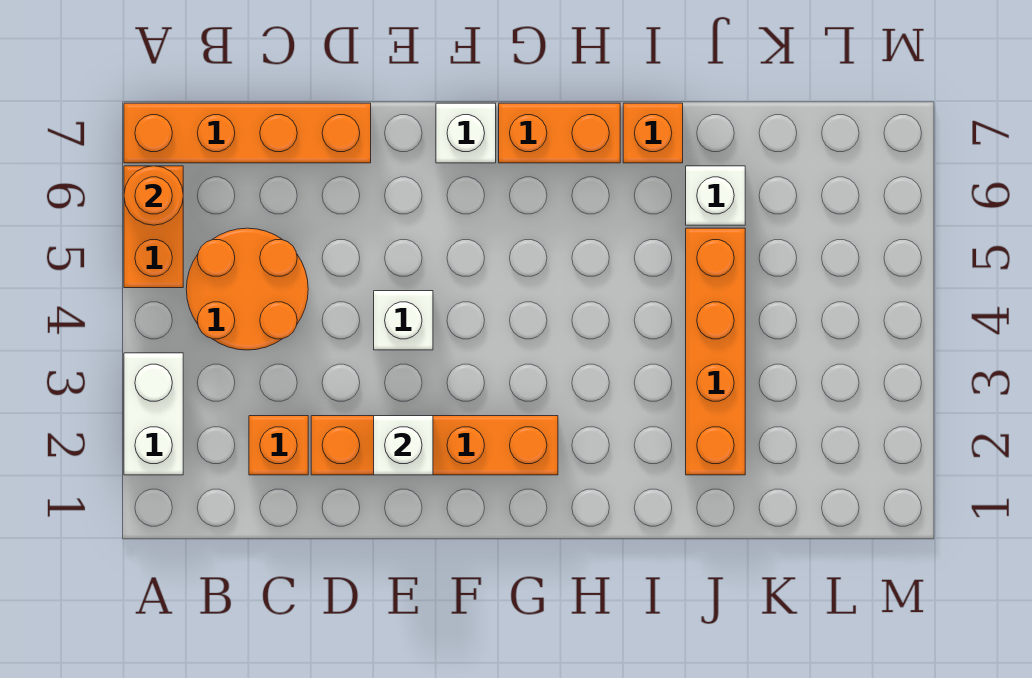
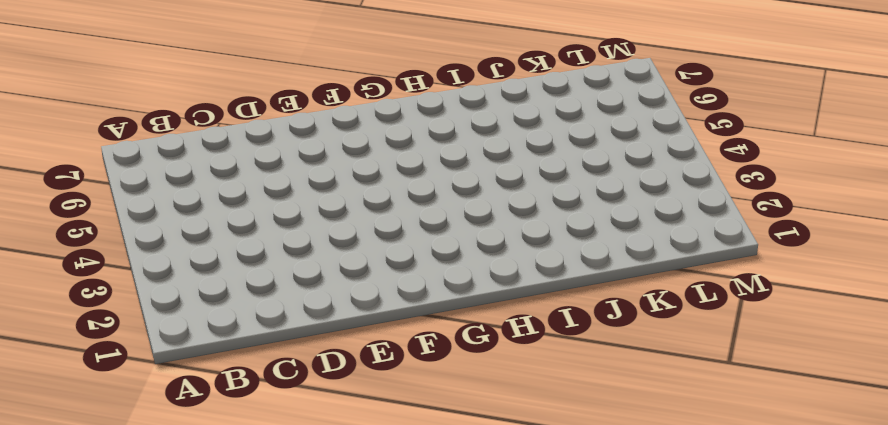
none -> white brick A2:A3 level 1
none -> orange brick A5:A6 level 1
none -> orange brick A7:D7 level 1

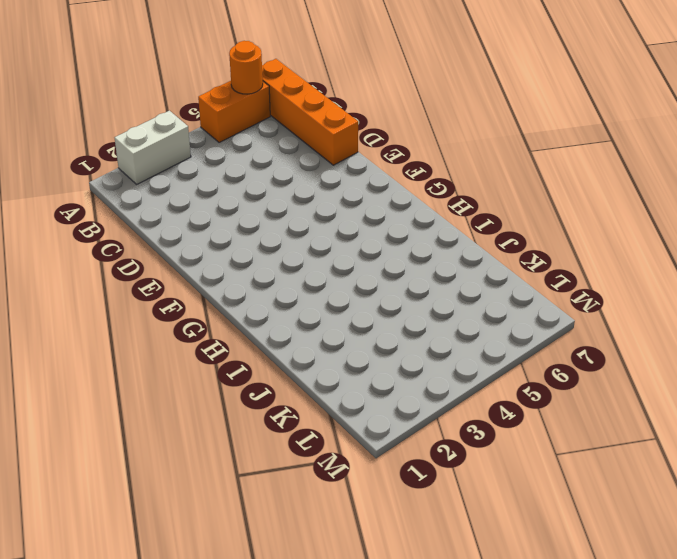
none -> orange round brick B4:C5 level 1
none -> orange brick C2 level 1
none -> orange brick D2:G2 level 1

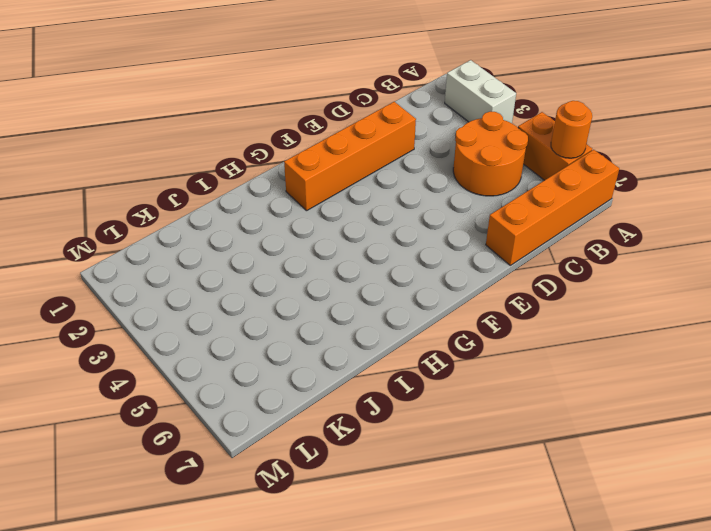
none -> orange brick C2 level 1
none -> white brick E4 level 1
none -> white brick F7 level 1

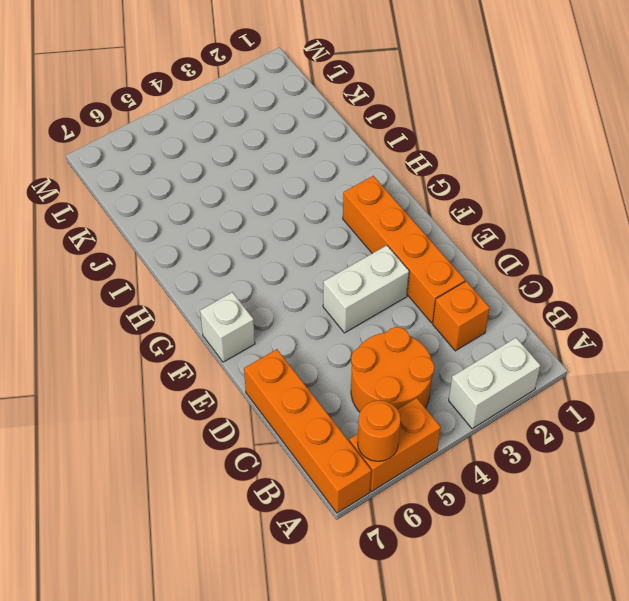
white brick E3:E4 level 1 -> white brick E4 level 1
none -> orange brick G7:H7 level 1
none -> orange brick I7 level 1
none -> orange brick J2:J5 level 1

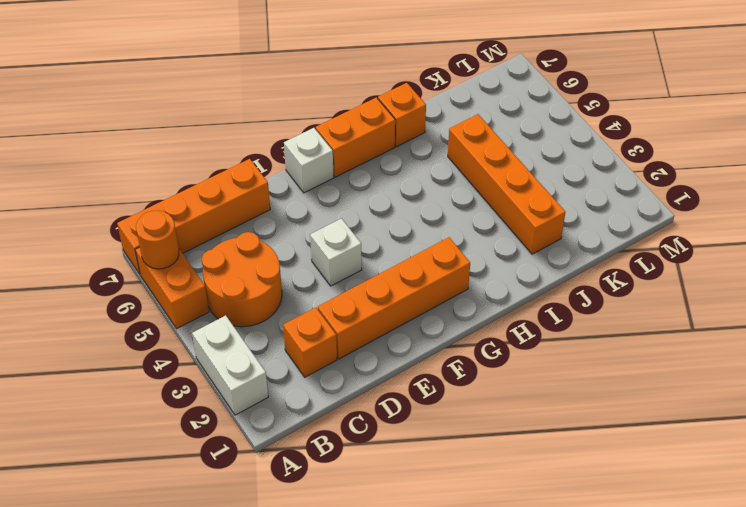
none -> white brick J6 level 1
none -> white brick E2 level 2

